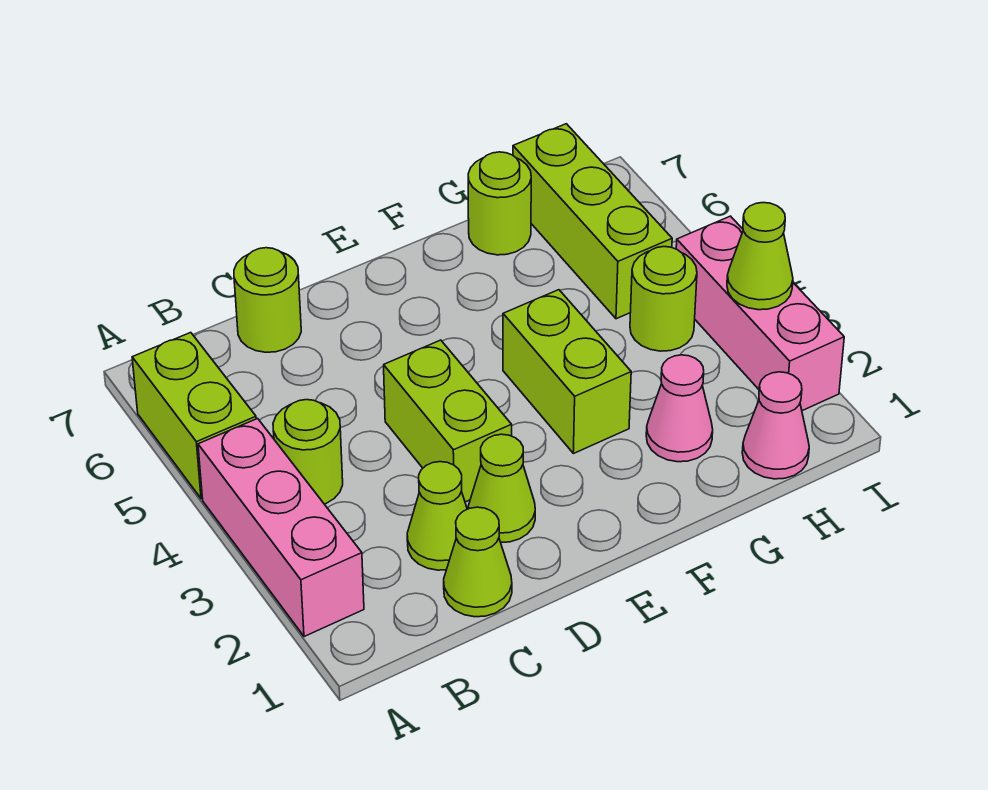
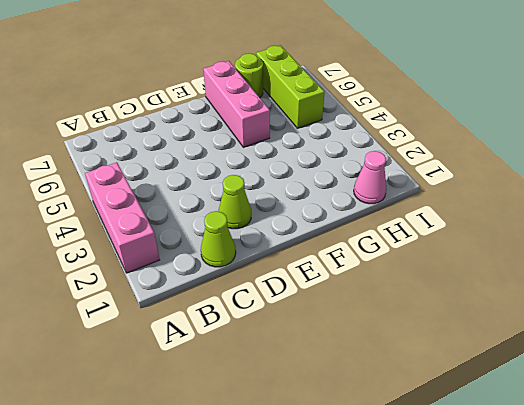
pink brick F5:F7 level 1 -> pink brick I2:I4 level 1
none -> lime brick A5:A6 level 1
none -> lime round brick B4 level 1
none -> lime cone C2 level 1

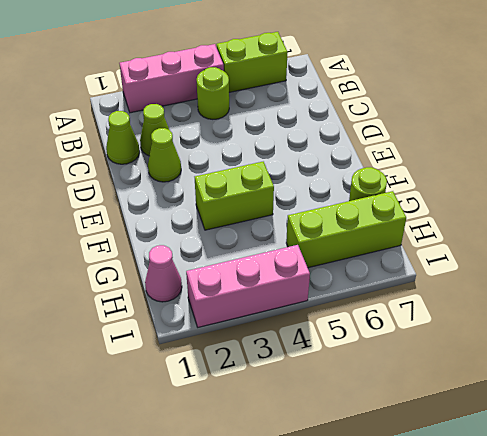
none -> lime round brick C7 level 1
none -> lime brick D3:D4 level 1
none -> pink cone G2 level 1

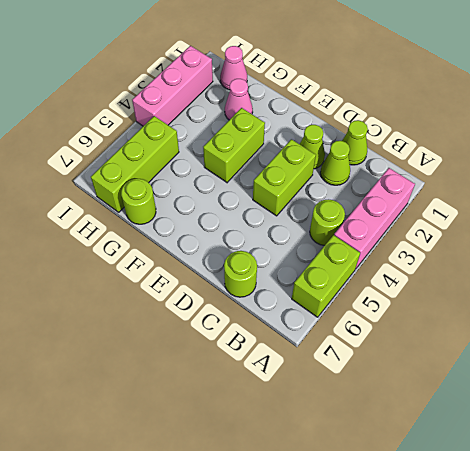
none -> lime round brick H4 level 1
none -> lime cone I3 level 2

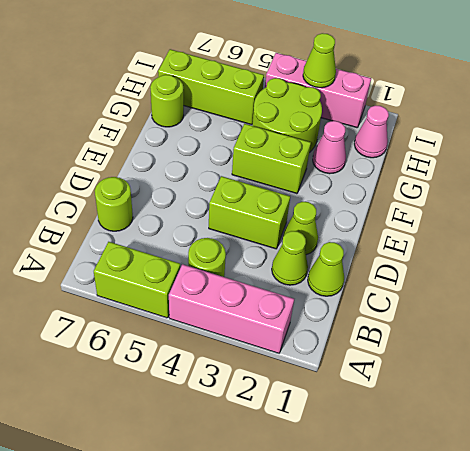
lime round brick G3:H4 level 1 -> lime round brick H4 level 1

